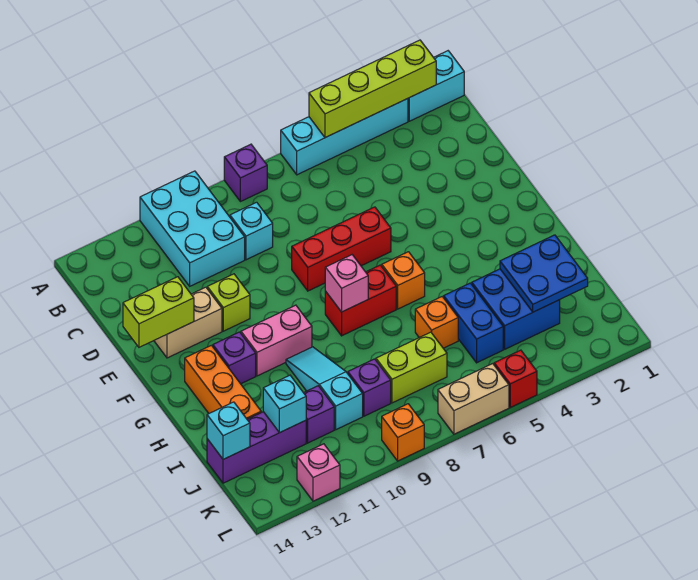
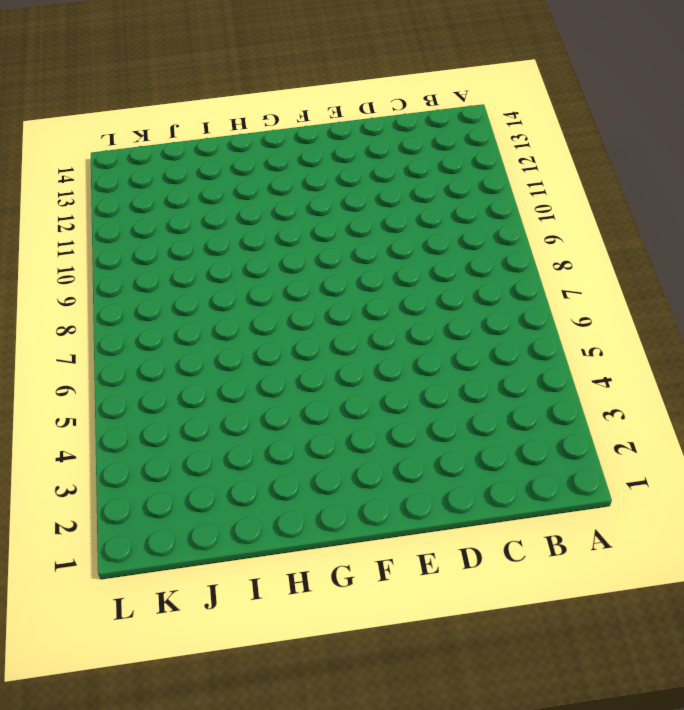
none -> cyan brick A1:A2 level 1
none -> cyan brick A3:A6 level 1
none -> purple brick A8 level 1
none -> cyan brick A10:C11 level 1

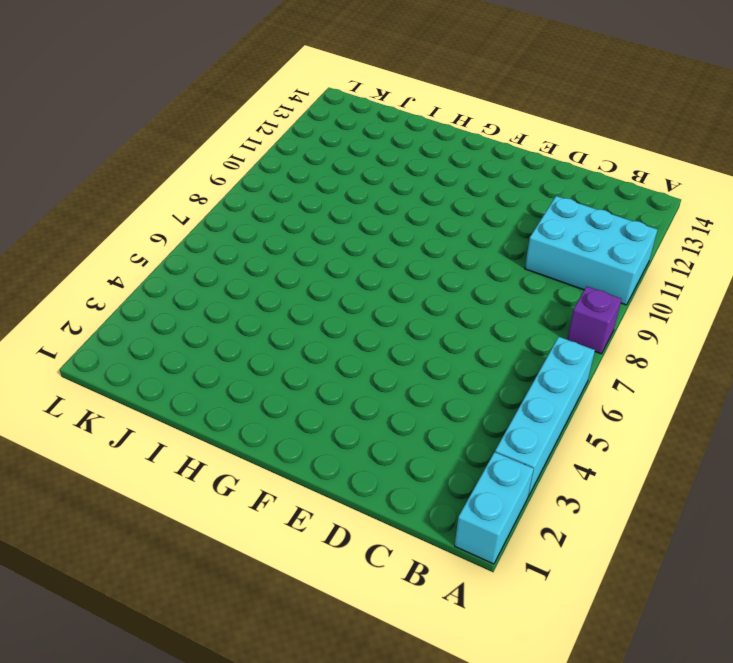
none -> cyan brick C9 level 1
none -> red brick E6:E8 level 1
none -> lime brick E11 level 1
none -> tan brick E12:E13 level 1

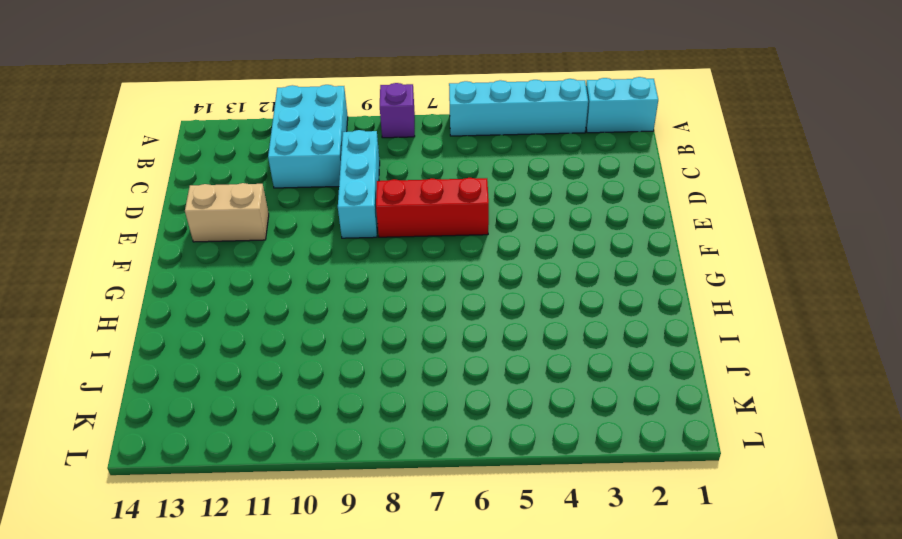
cyan brick C9:E9 level 1 -> cyan brick C9 level 1
none -> lime brick E11 level 1
none -> orange brick G6 level 1
none -> red brick G7:G8 level 1
none -> pink brick G10:G11 level 1

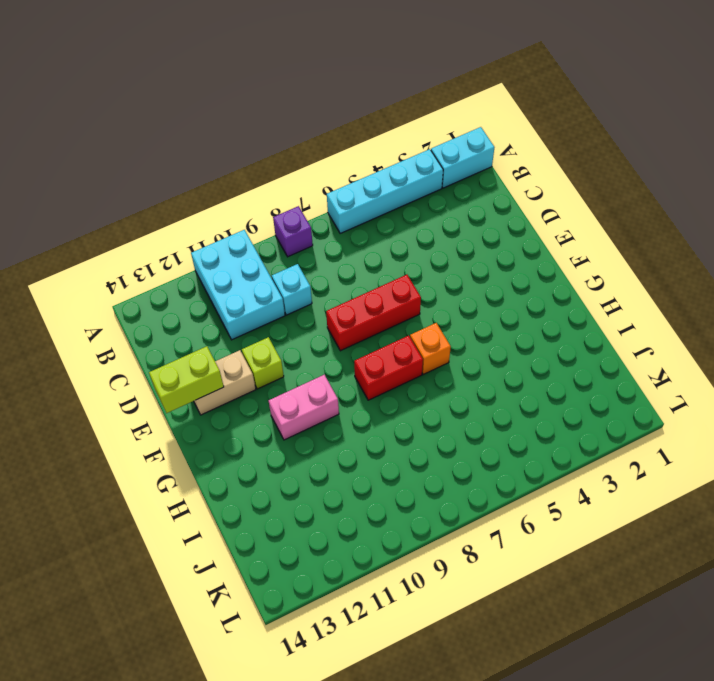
none -> purple brick G12 level 1
none -> orange brick G13:I13 level 1
none -> cyan slope H10:J10 level 1 top J
none -> blue brick I3:J4 level 1

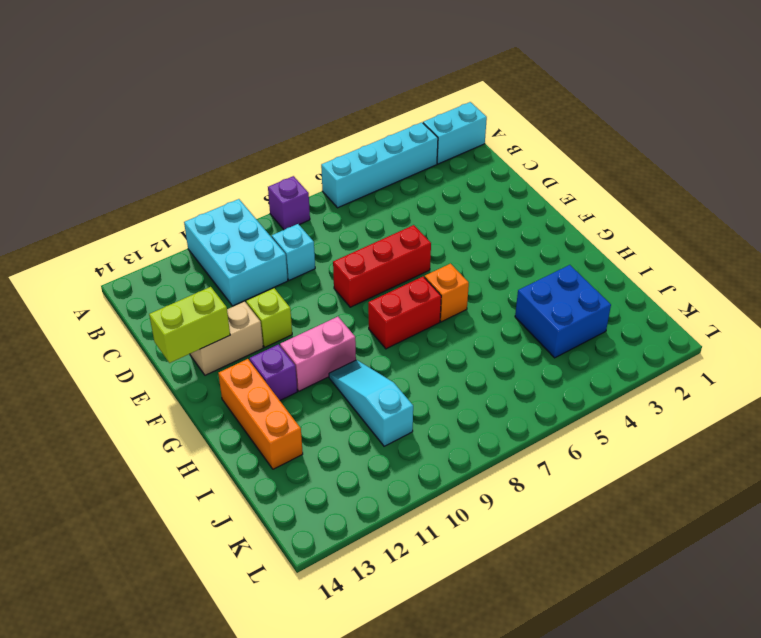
none -> blue brick I5:J5 level 1
none -> orange brick I6 level 1
none -> lime brick J7:J8 level 1
none -> purple brick J9 level 1

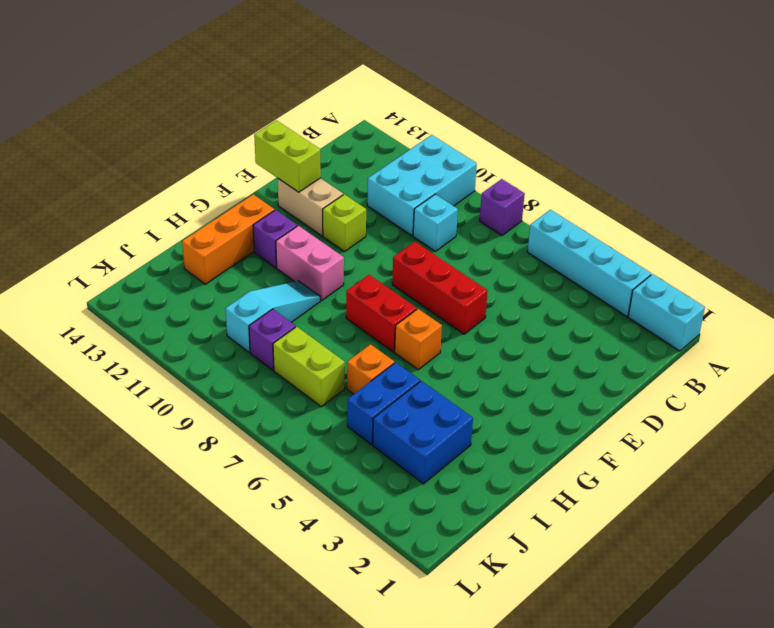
none -> purple brick J11 level 1
none -> purple brick J12:J14 level 1
none -> red brick L5 level 1
none -> tan brick L6:L7 level 1

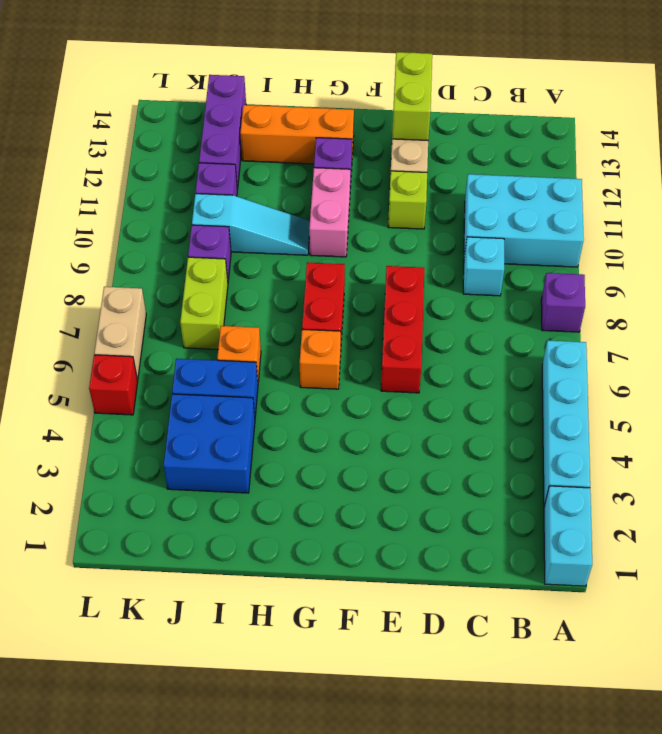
none -> orange brick L9 level 1
none -> pink brick L12 level 1
none -> lime brick A2:A5 level 2
none -> pink brick G8 level 2

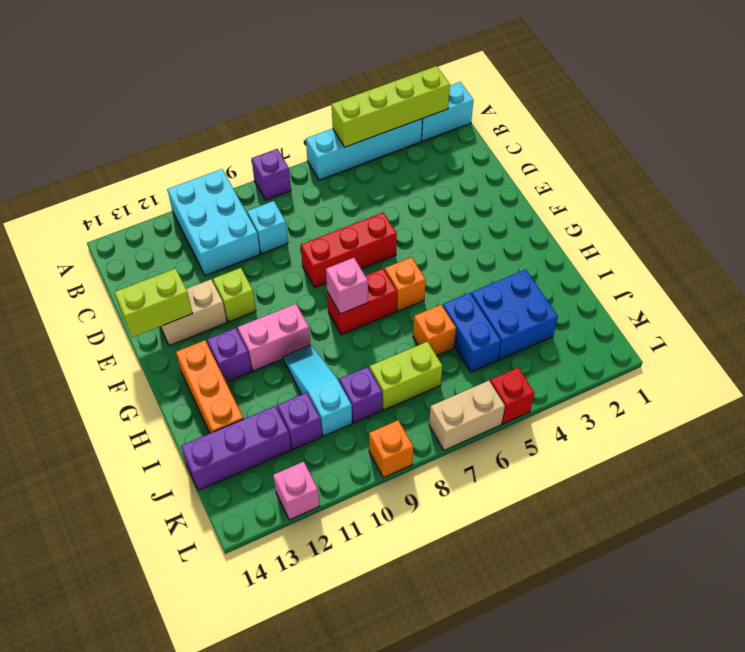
none -> blue plate I2:J3 level 2
none -> cyan brick J12 level 2
none -> cyan brick J14 level 2

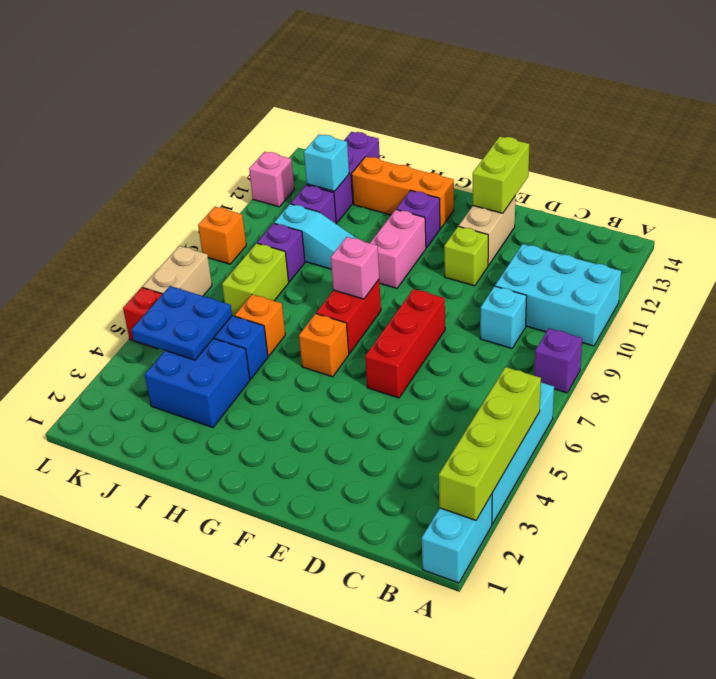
blue plate J4:K5 level 2 -> blue plate I2:J3 level 2
none -> cyan brick J14 level 2

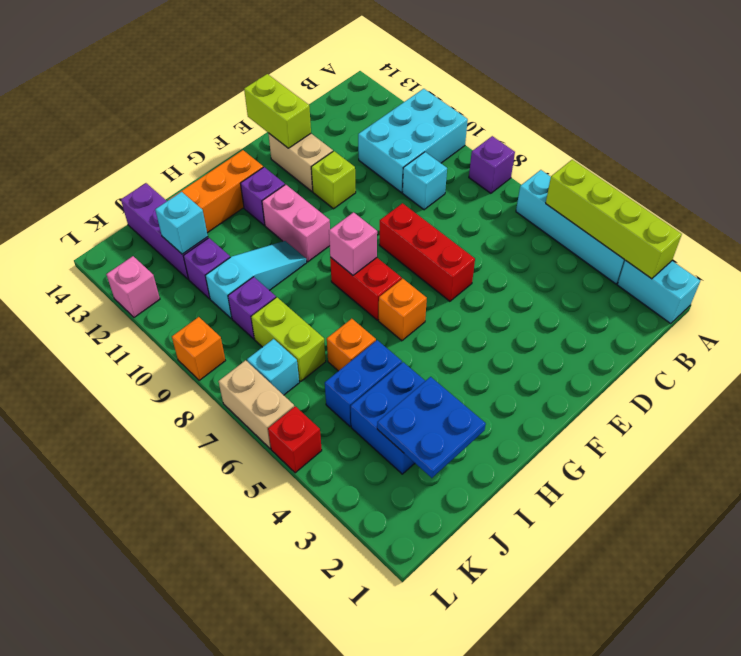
cyan brick K7 level 1 -> cyan brick J14 level 2

